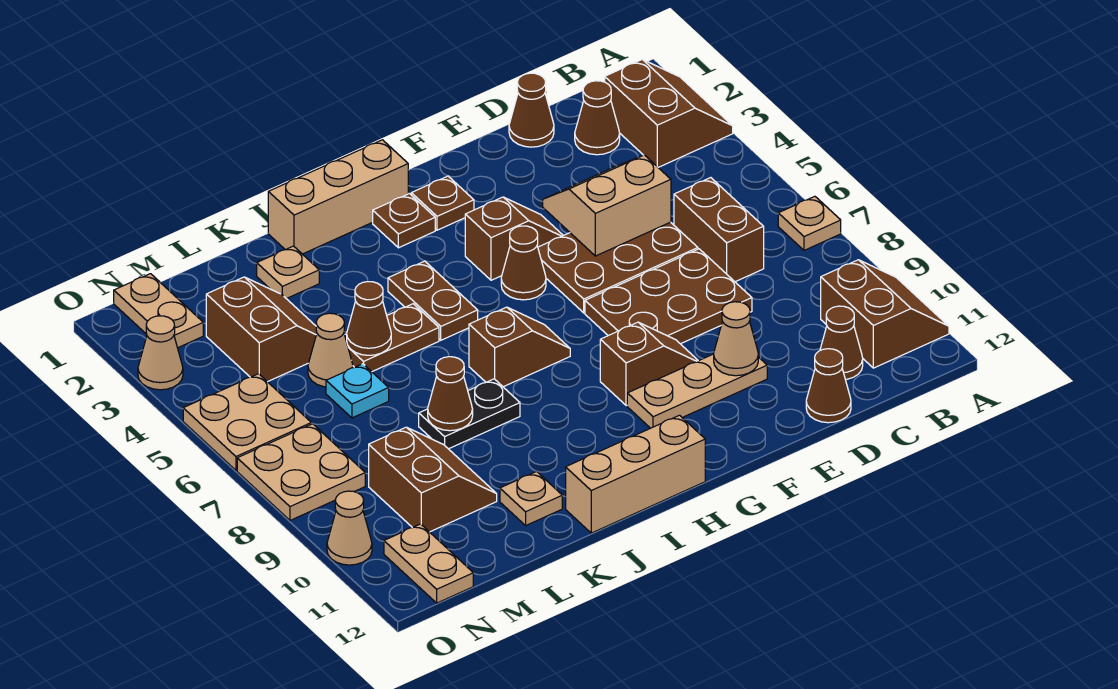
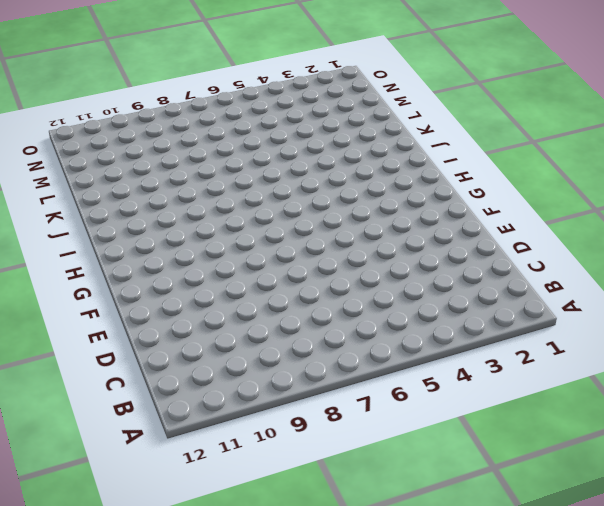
none -> brown slope A2:B3 level 1 top B
none -> tan plate A7 level 1
none -> brown slope A10:B11 level 1 top B
none -> brown cone C2 level 1

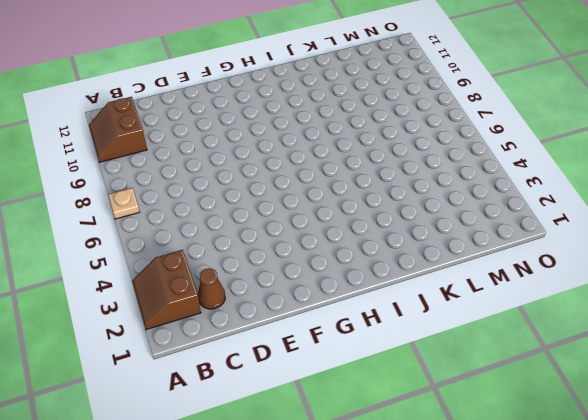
none -> brown brick C6:C7 level 1
none -> brown cone C11 level 1
none -> brown cone D1 level 1
none -> brown plate D5:F6 level 1

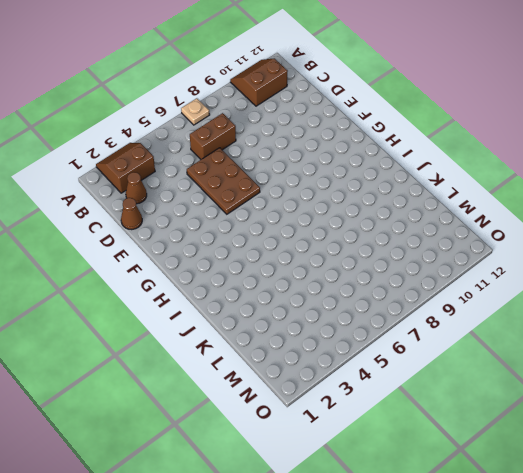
none -> brown cone C11 level 1
none -> brown plate D7:F8 level 1
none -> brown cone D12 level 1
none -> tan plate E10:G10 level 1

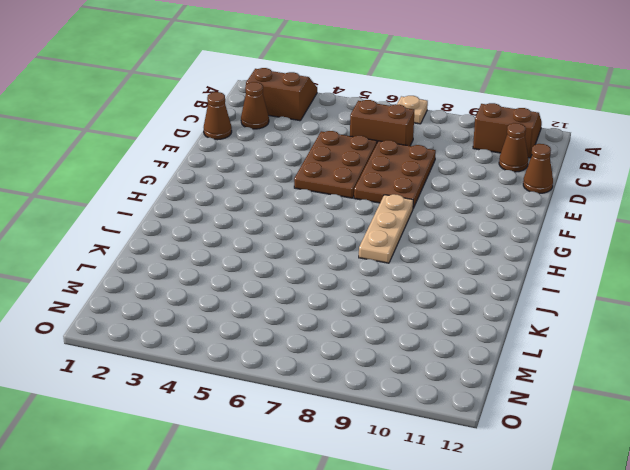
tan plate G8:I8 level 1 -> tan plate E10:G10 level 1
none -> brown slope F4:G4 level 1 top G
none -> brown slope F9:G9 level 1 top G
none -> brown plate G2 level 1
none -> brown cone G5 level 1

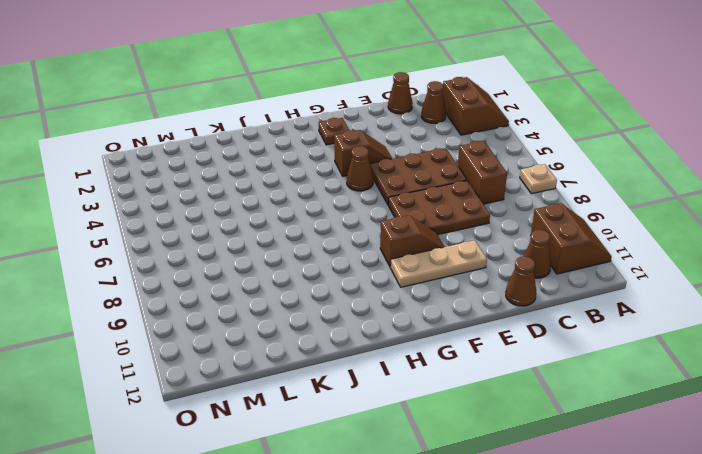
none -> tan brick H1:J1 level 1
none -> brown plate H2 level 1
none -> brown slope H7:I7 level 1 top I
none -> tan brick H12:J12 level 1

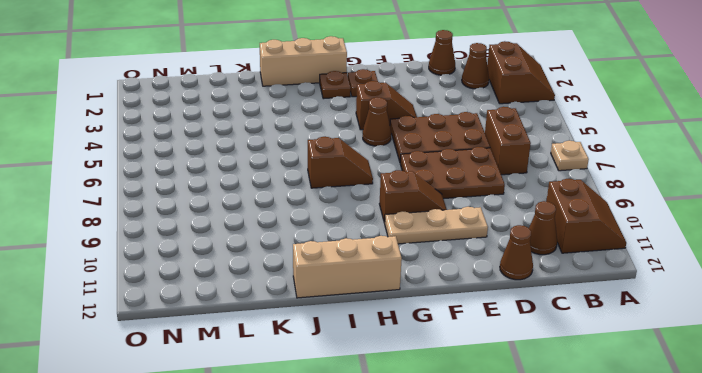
none -> brown plate I4:I5 level 1
none -> brown plate J5:K5 level 1
none -> black plate J8:K8 level 1
none -> tan plate K2 level 1

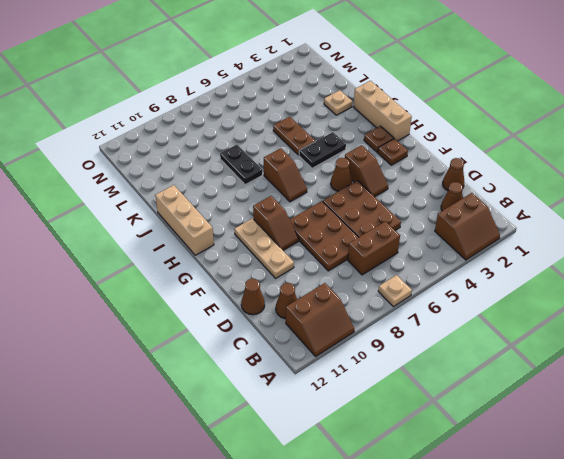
black plate I4:I5 level 1 -> brown plate I4:I5 level 1
none -> tan plate K11 level 1
none -> brown slope L3:M4 level 1 top M
none -> tan cone L5 level 1
none -> cyan plate L6 level 1

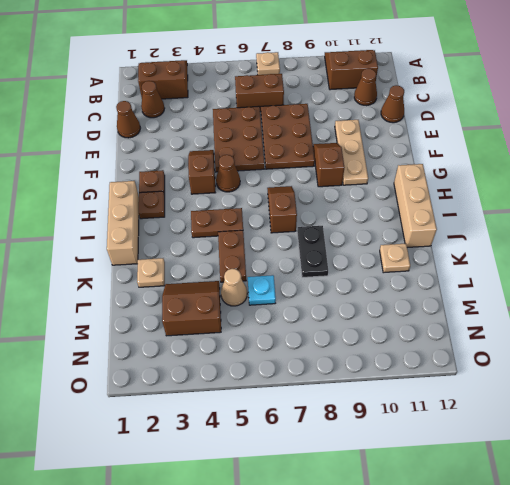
none -> brown slope L9:M10 level 1 top M
none -> tan plate N1:N2 level 1
none -> tan plate N5:O6 level 1
none -> tan plate N7:O8 level 1

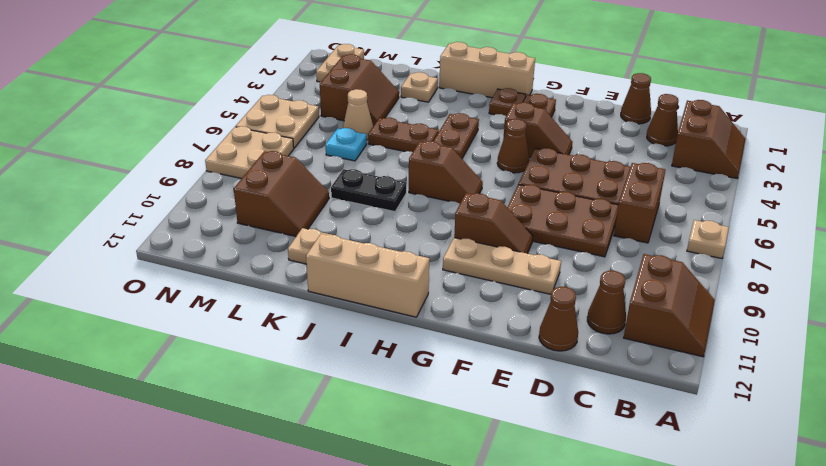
none -> tan plate N11:N12 level 1
none -> tan cone O3 level 1
none -> tan cone O10 level 1
none -> tan slope D4:E5 level 2 top 5

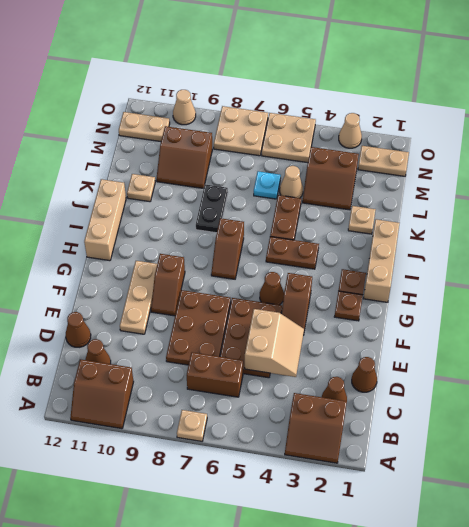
none -> tan cone E10 level 2
none -> brown cone K5 level 2
none -> brown cone K8 level 2

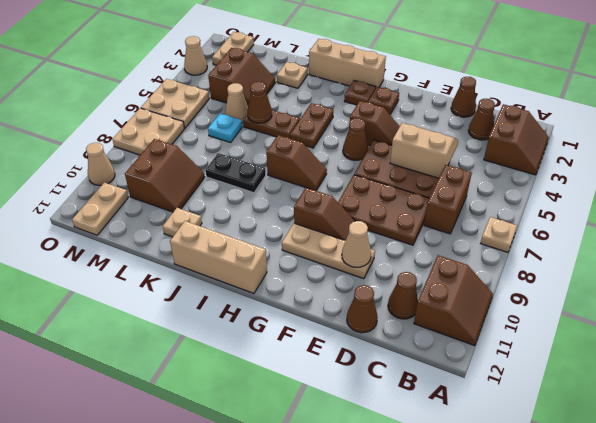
none -> brown cone K8 level 2

